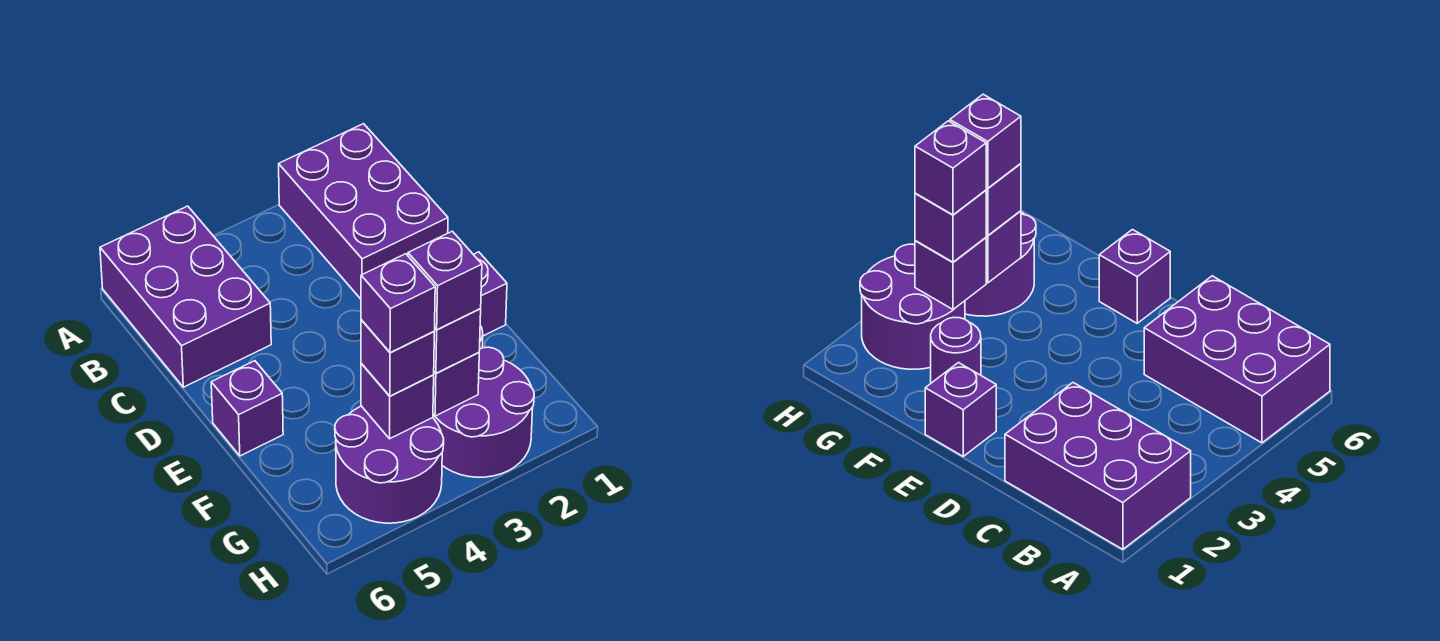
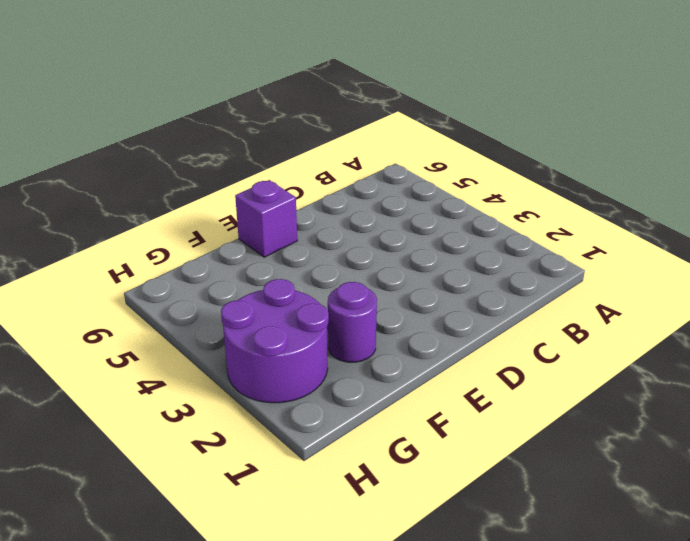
none -> purple brick A1:C2 level 1
none -> purple brick A5:C6 level 1
none -> purple brick E1 level 1

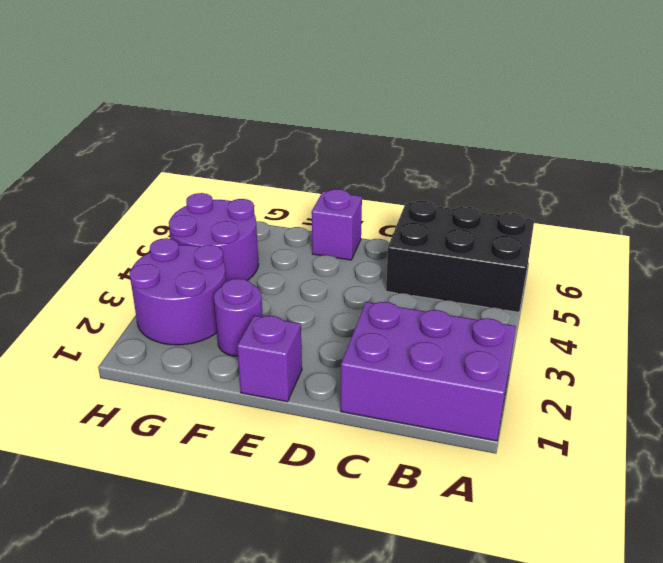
black brick A5:C6 level 1 -> purple brick A5:C6 level 1
none -> purple brick G3 level 2
none -> purple brick G4 level 2
none -> purple brick G3 level 3

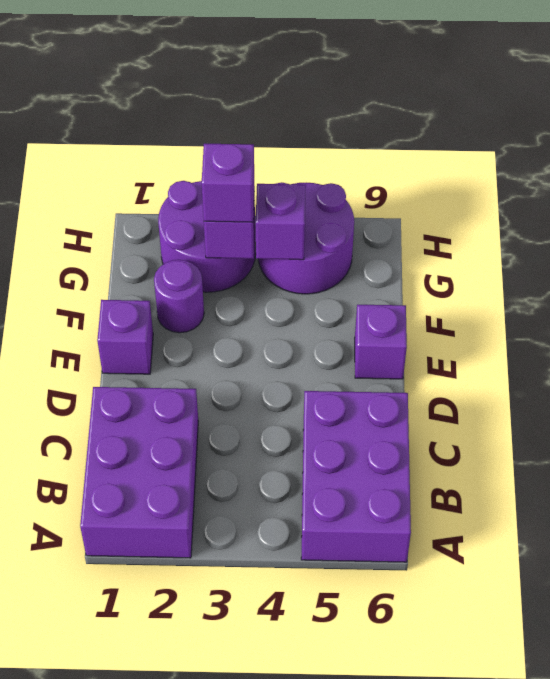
none -> purple brick G4 level 3
none -> purple brick G3 level 4
none -> purple brick G4 level 4

